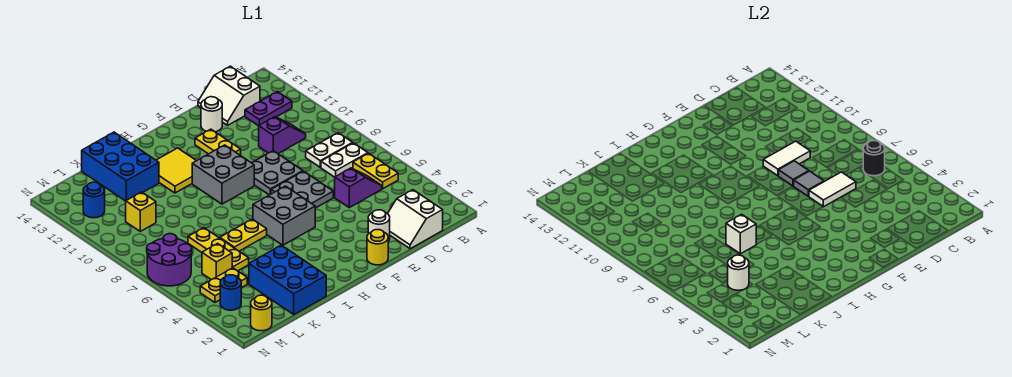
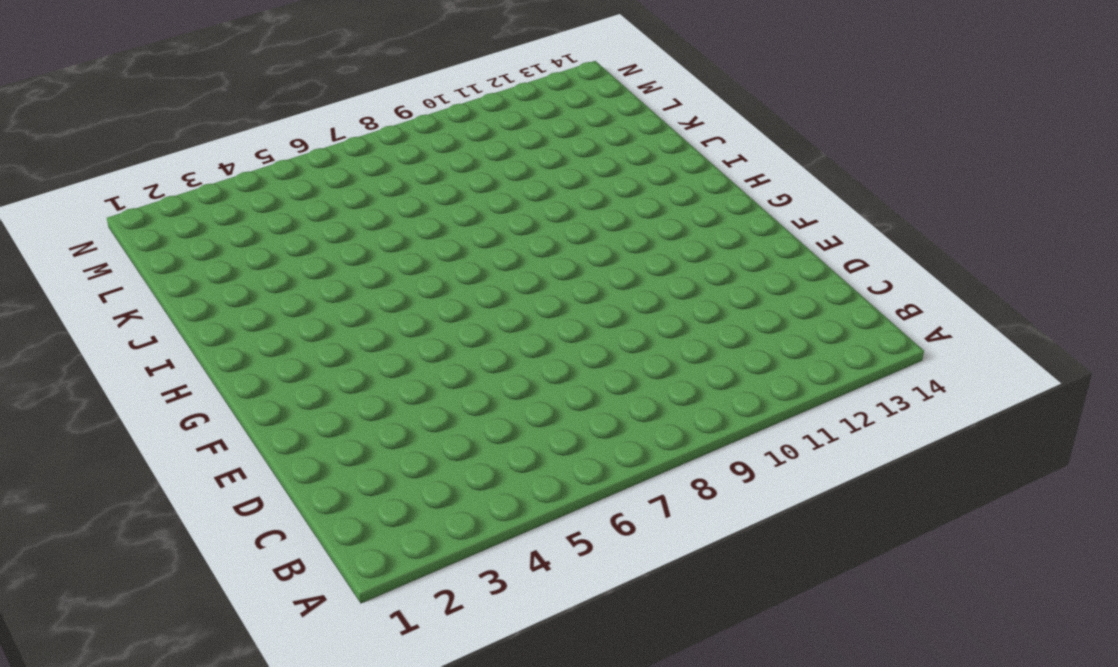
none -> yellow plate B5:B6 level 1
none -> white plate B7:C7 level 1
none -> white plate B8:C8 level 1
none -> purple plate B12:C12 level 1

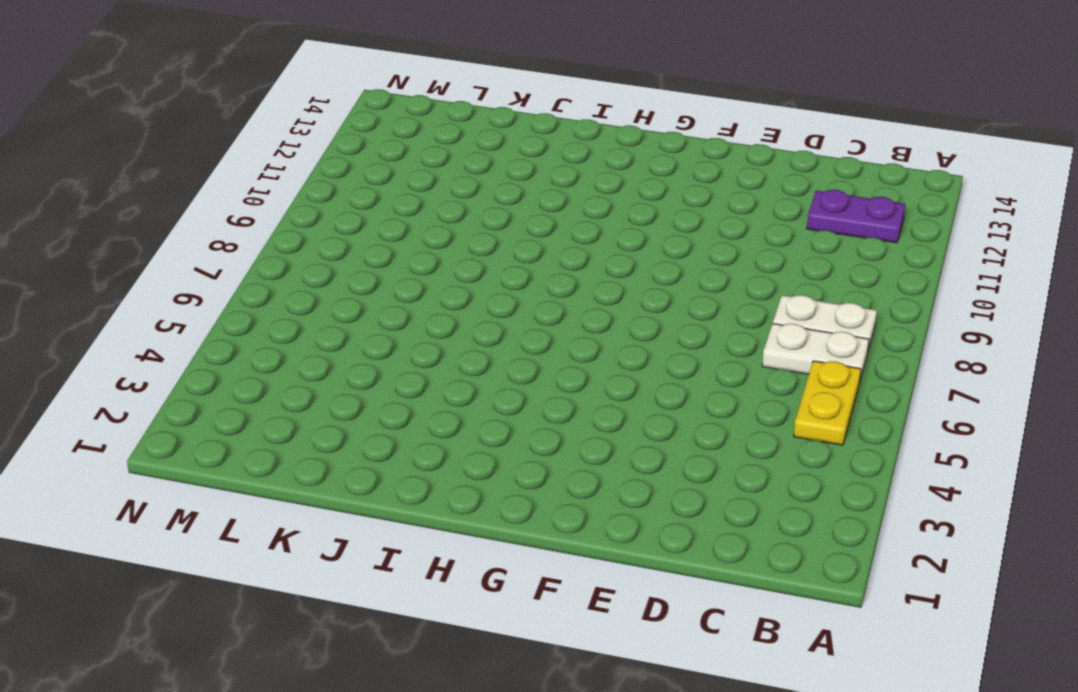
none -> white slope C1:D2 level 1 top C
none -> purple slope C5:D5 level 1 top D
none -> purple slope C10:D10 level 1 top D
none -> white slope C13:D14 level 1 top C

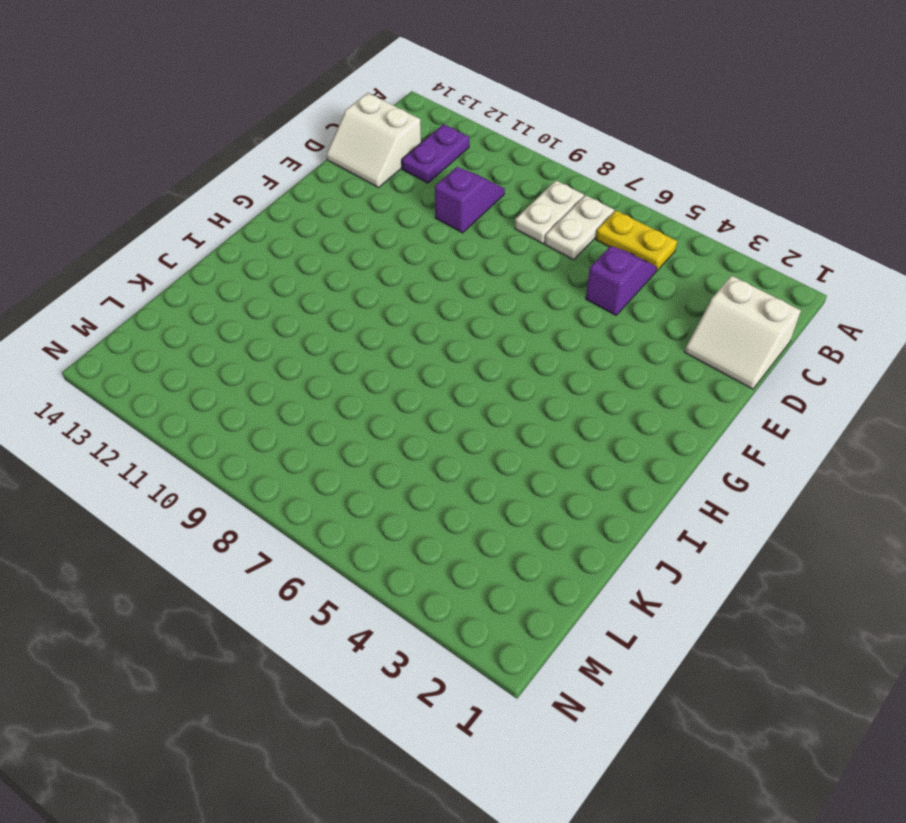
none -> white round brick E2 level 1
none -> grey plate E6:F7 level 1
none -> grey plate E8:F9 level 1
none -> white round brick E13 level 1

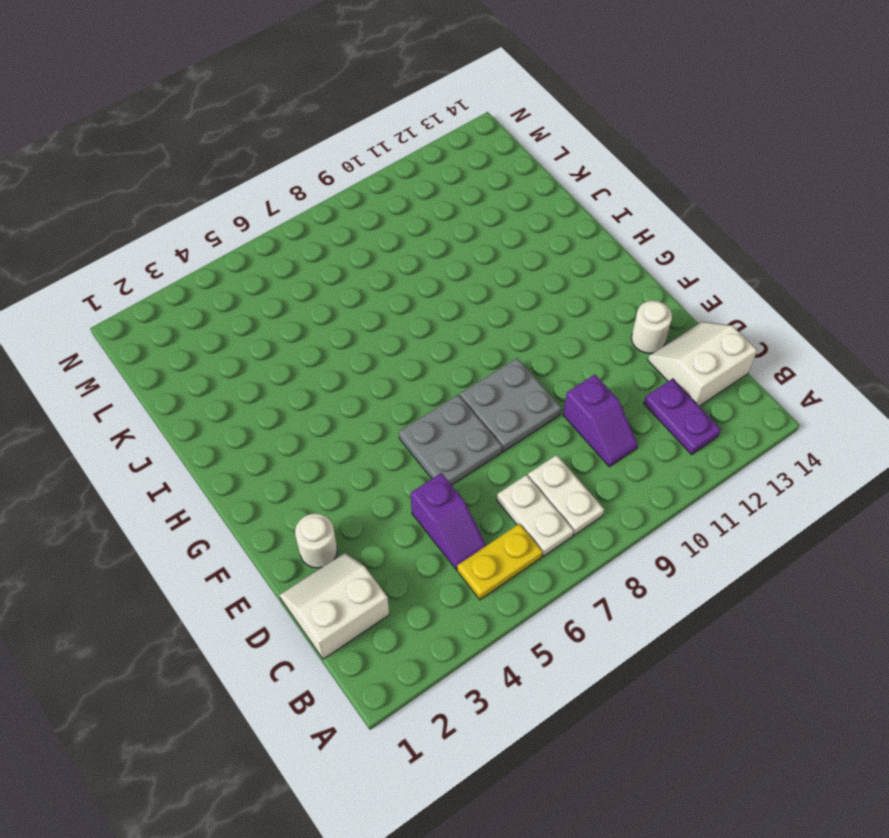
none -> yellow round brick F1 level 1
none -> yellow plate F11:F12 level 1
none -> grey brick G5:H6 level 1
none -> grey brick G9:H10 level 1

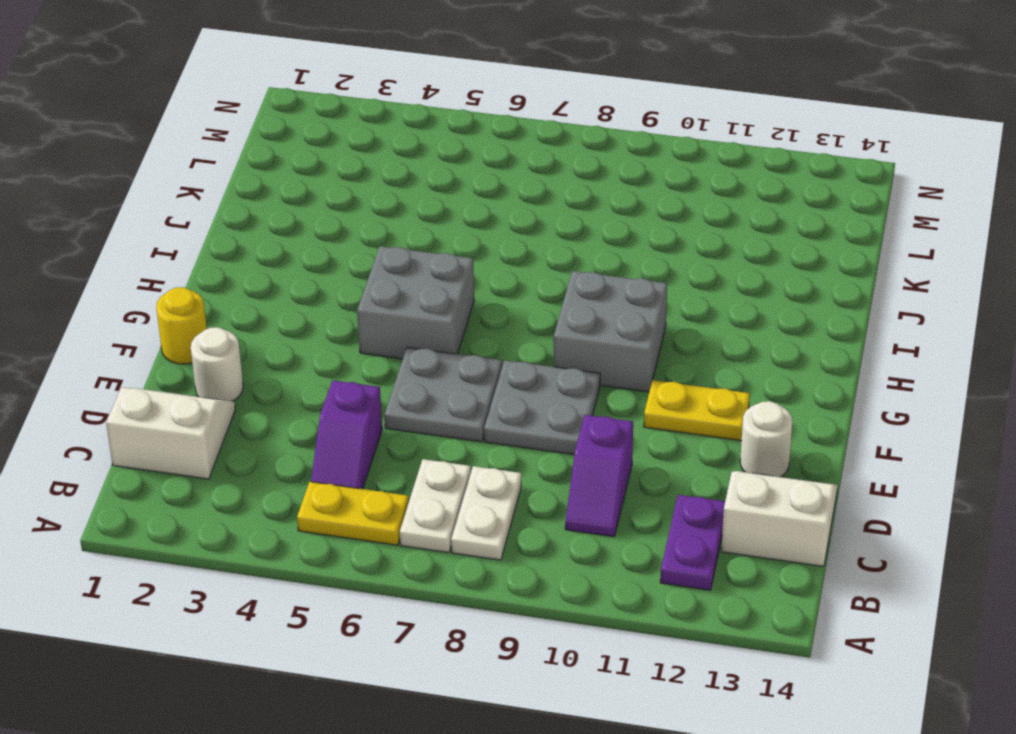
none -> yellow tile H11:I12 level 1
none -> yellow plate I6:J6 level 1
none -> blue brick J1:K3 level 1
none -> blue brick J12:K14 level 1

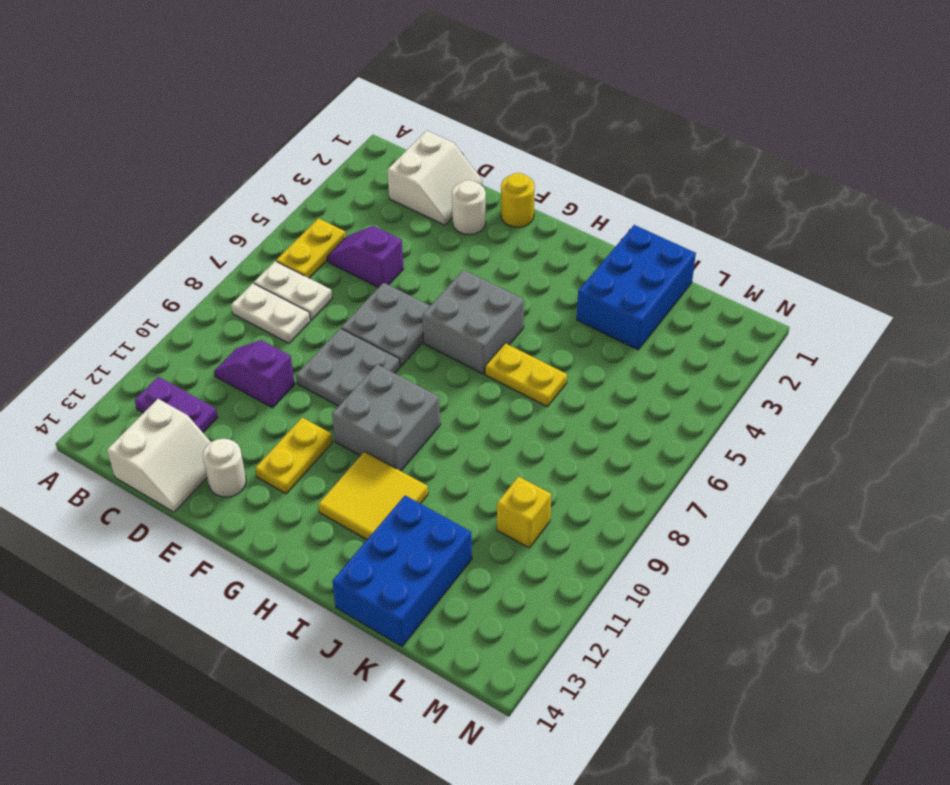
none -> yellow plate K5:K7 level 1
none -> yellow plate L4:M4 level 1
none -> yellow brick L5 level 1
none -> yellow round brick M1 level 1

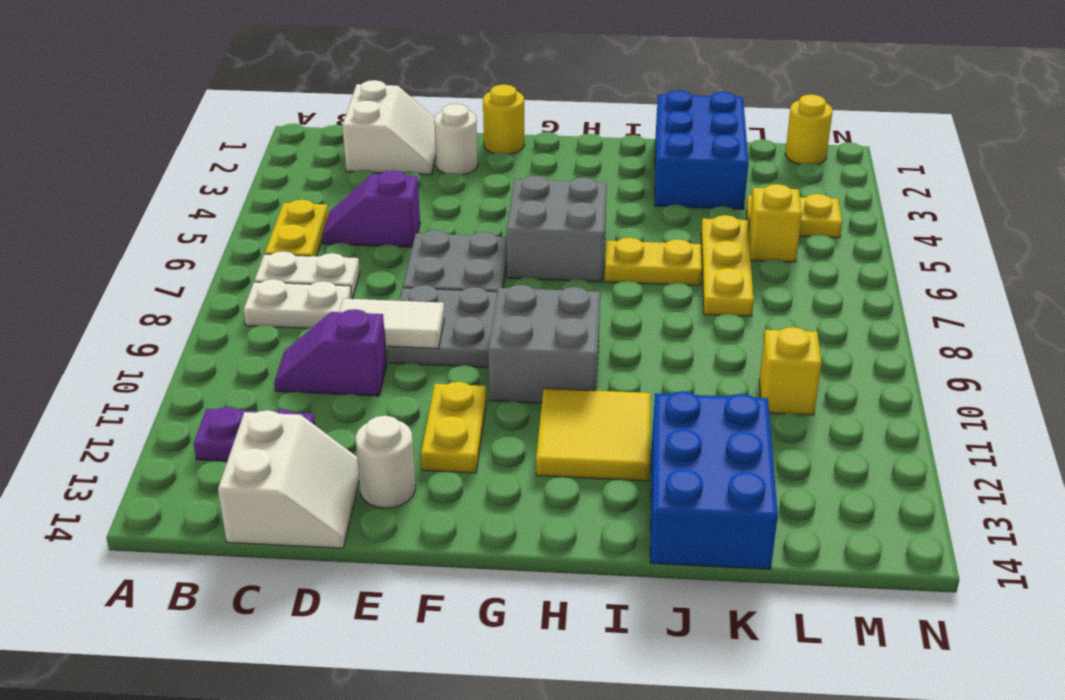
none -> blue round brick M3 level 1
none -> purple round brick M6:N7 level 1
none -> blue round brick M12 level 1
none -> black round brick B6 level 2

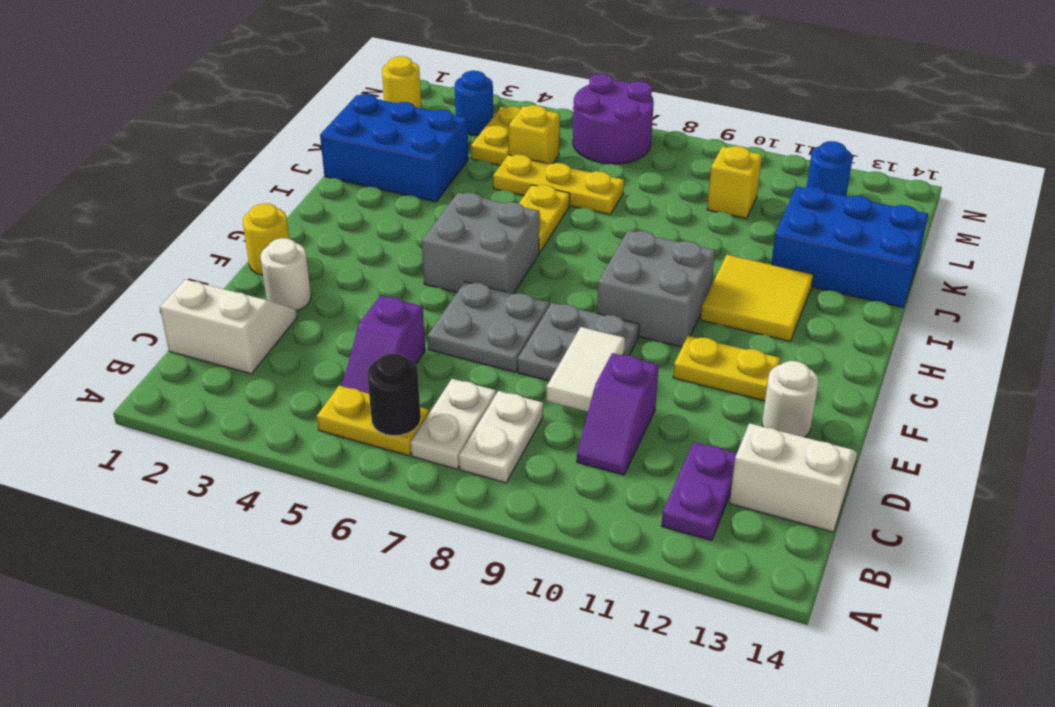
none -> white tile D6:E6 level 2
none -> grey tile E7 level 2
none -> grey tile E8 level 2
none -> white brick J6 level 2

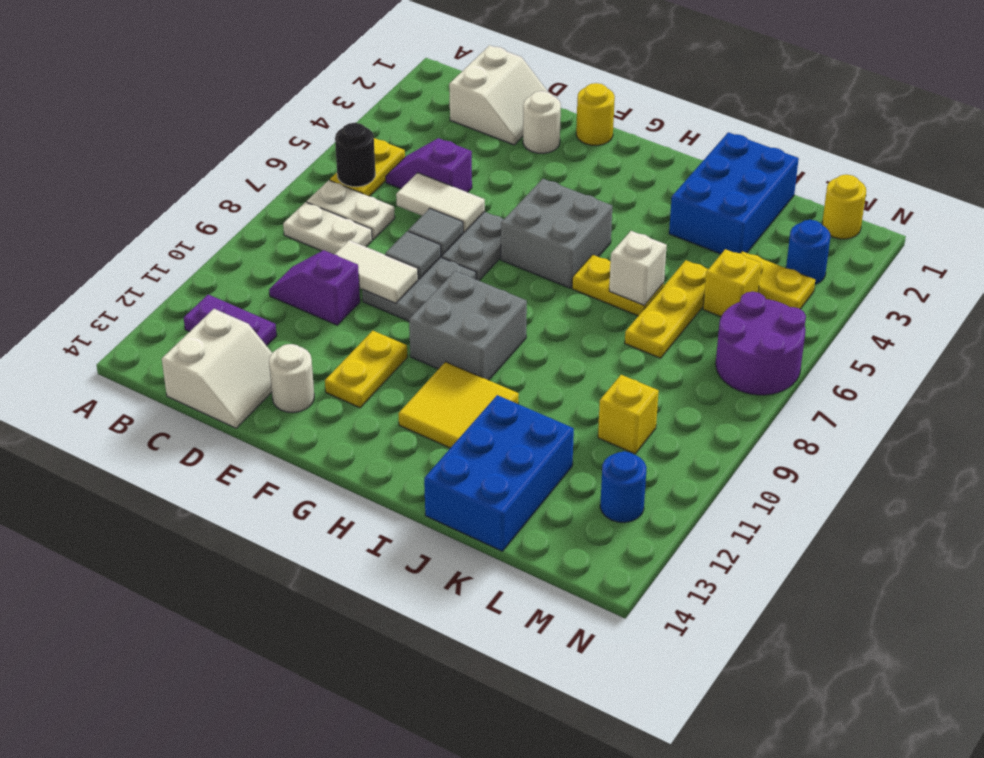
none -> white round brick L4 level 2

